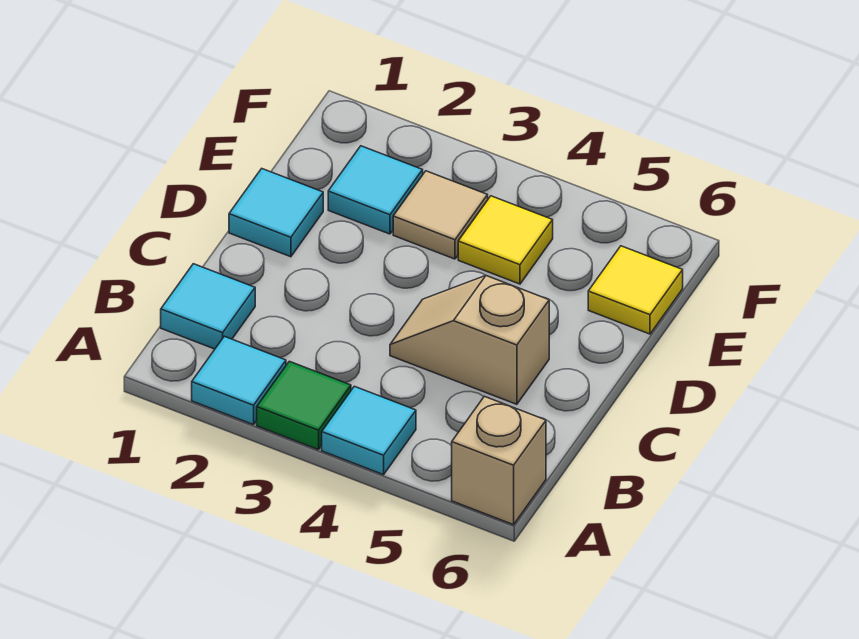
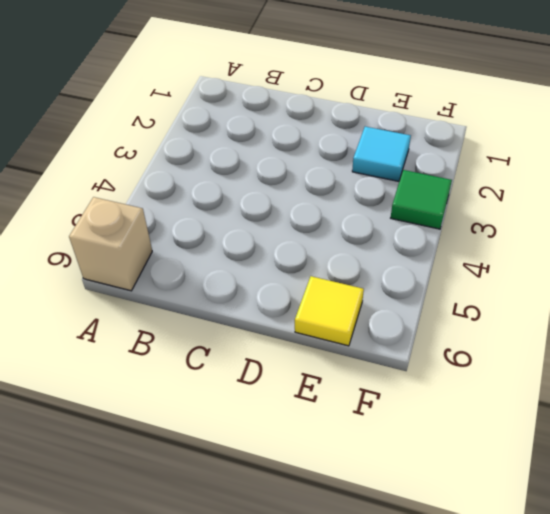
green tile F3 level 1 -> green tile A3 level 1
none -> cyan tile A2 level 1
none -> cyan tile A4 level 1

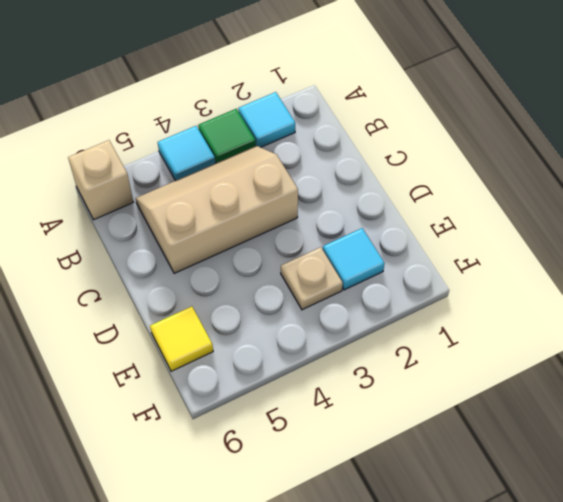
tan slope B3:C5 level 1 top C -> tan slope C4:C5 level 1 top 5
tan plate E3 level 1 -> tan tile E3 level 1
none -> cyan tile B1 level 1
none -> cyan tile D1 level 1

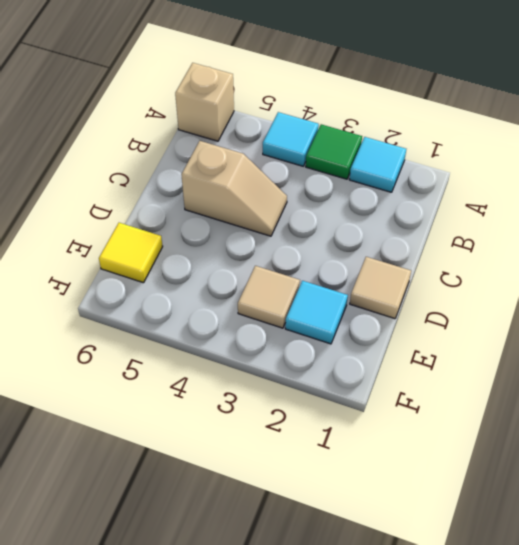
tan tile D1 level 1 -> cyan tile D1 level 1
none -> cyan tile B1 level 1
none -> yellow tile E4 level 1

